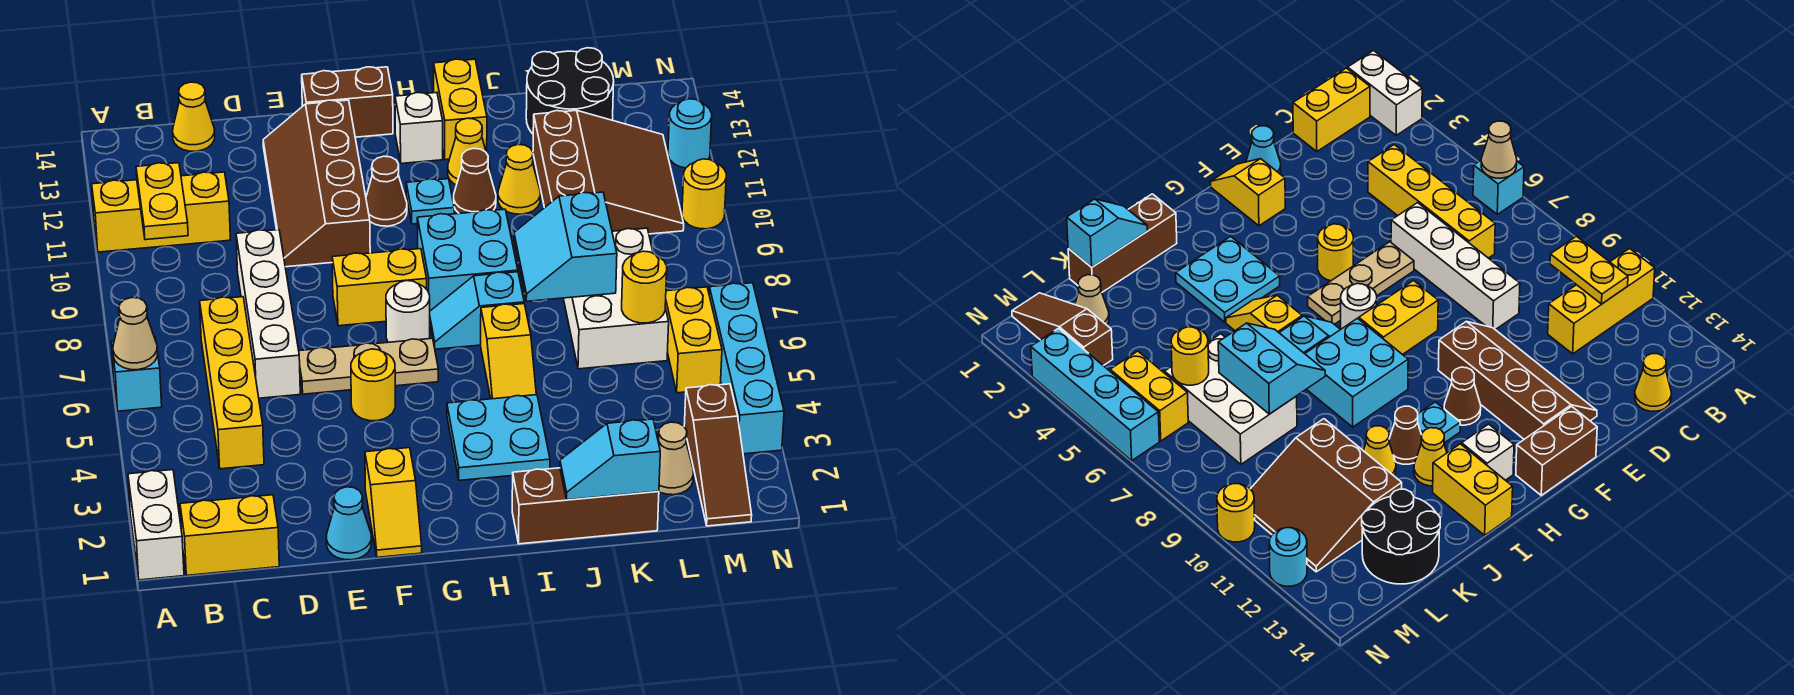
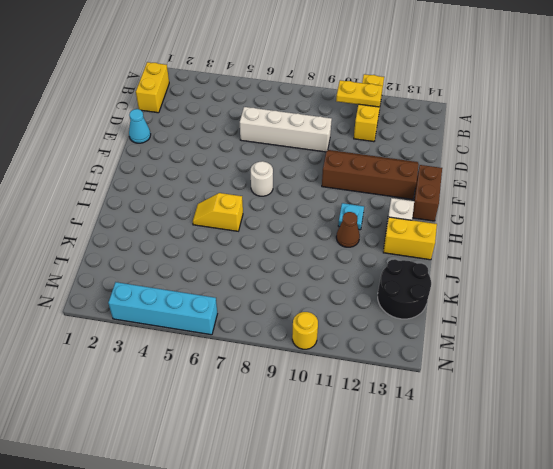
none -> white brick A1:A2 level 1
none -> cyan brick A6 level 1
none -> yellow brick C4:C7 level 1
none -> yellow cone C14 level 1

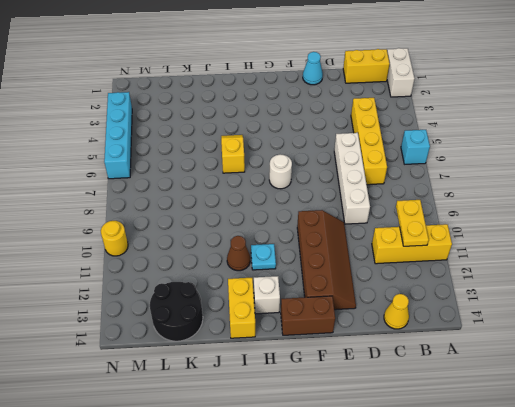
none -> tan plate E6:G6 level 1
none -> yellow slope F1:F2 level 1 top 2
none -> yellow round brick F5 level 1
none -> yellow brick F8:G8 level 1

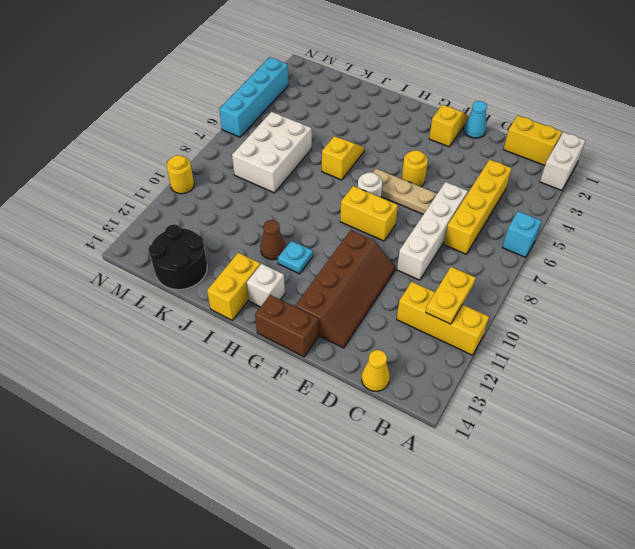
none -> brown cone G11 level 1
none -> cyan plate H3:I4 level 1
none -> cyan slope H7:I7 level 1 top I
none -> cyan brick H8:I9 level 1

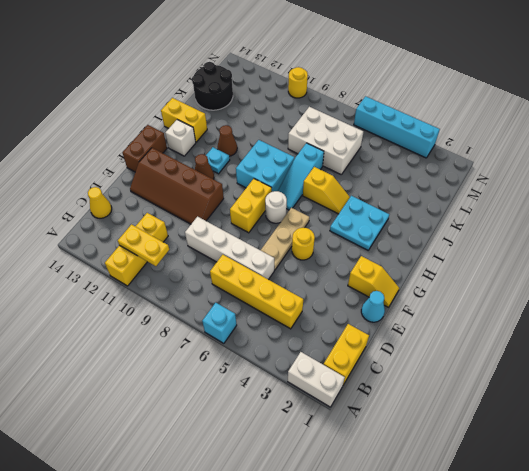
cyan slope H7:J7 level 1 top J -> cyan slope H7:I7 level 1 top I
none -> brown brick I1:K1 level 1
none -> yellow cone I12 level 1
none -> yellow cone J11 level 1
none -> brown slope K10:M12 level 1 top K

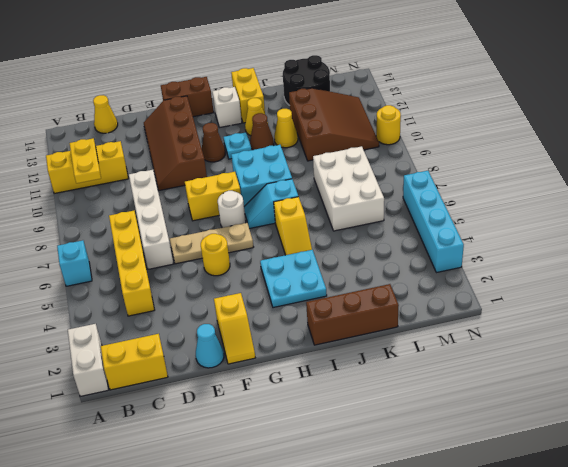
none -> tan cone L2 level 1
none -> brown slope M1:M3 level 1 top 3
none -> yellow brick M5:M6 level 1
none -> cyan round brick N12 level 1

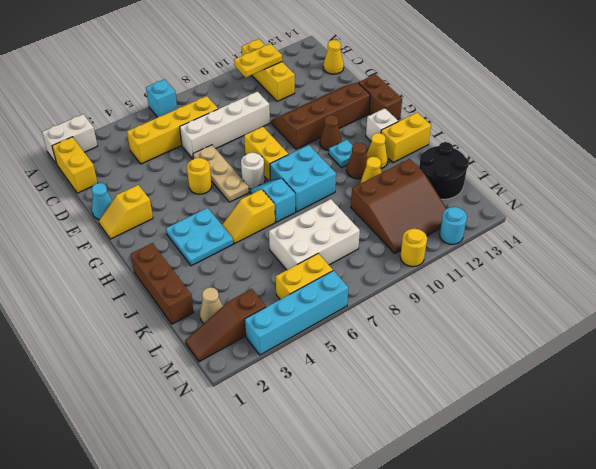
none -> tan cone A6 level 2
none -> cyan slope J1:K1 level 2 top K
none -> cyan slope J7:K8 level 2 top K
none -> yellow round brick L6 level 2

